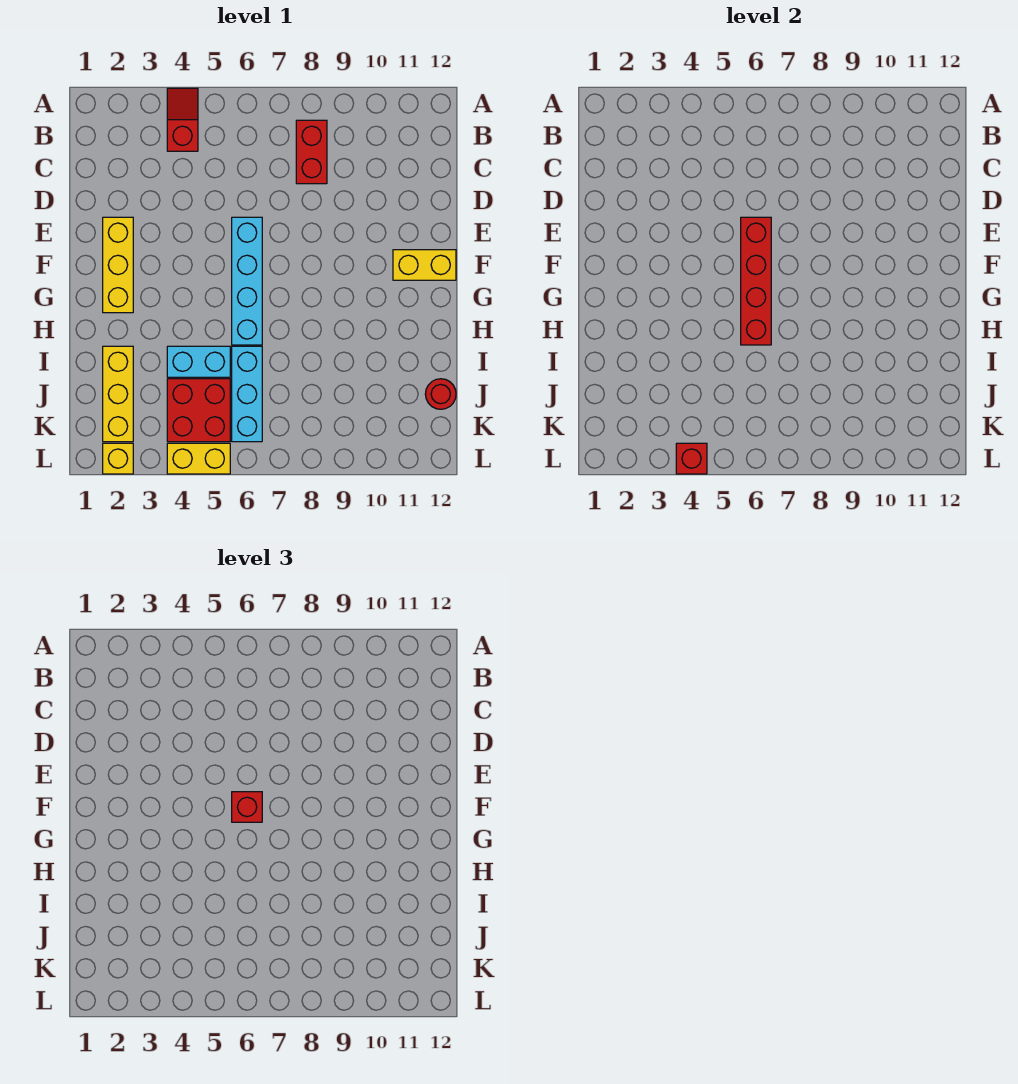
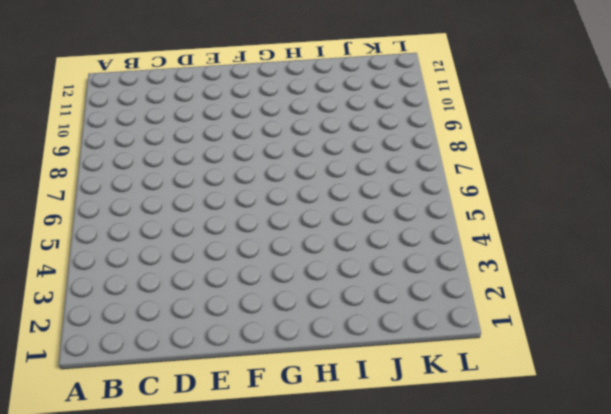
none -> red slope A4:B4 level 1 top B
none -> red brick B8:C8 level 1
none -> yellow brick E2:G2 level 1

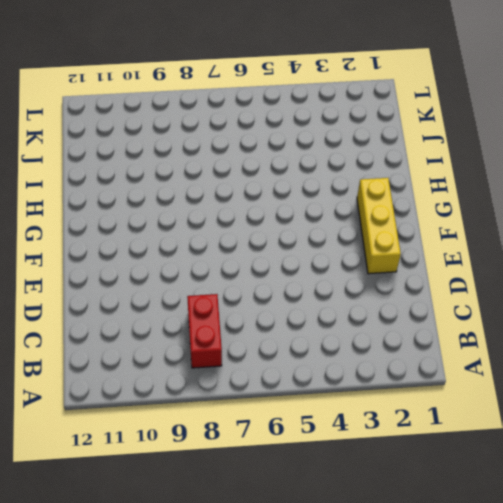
none -> red slope A4:B4 level 1 top B
none -> cyan brick E6:H6 level 1
none -> yellow brick F11:F12 level 1

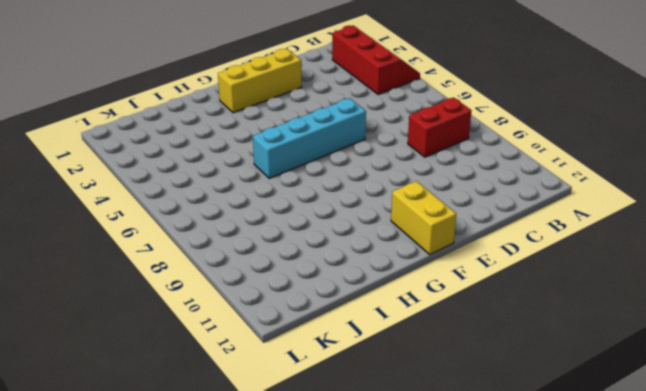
red slope A2:B4 level 1 top B -> red slope A4:B4 level 1 top B
none -> yellow brick I2:K2 level 1
none -> cyan brick I4:I5 level 1
none -> cyan brick I6:K6 level 1

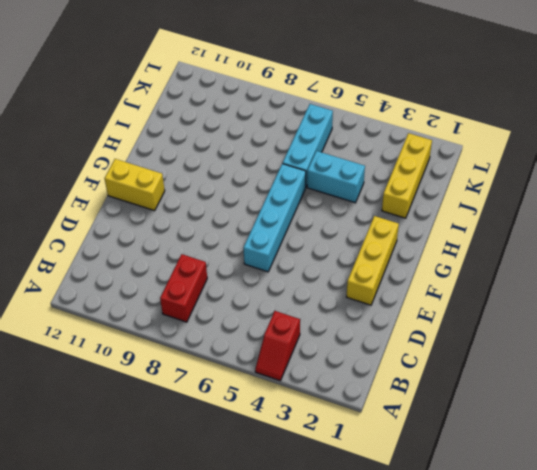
none -> red brick J4:K5 level 1
none -> red round brick J12 level 1
none -> yellow brick L2 level 1

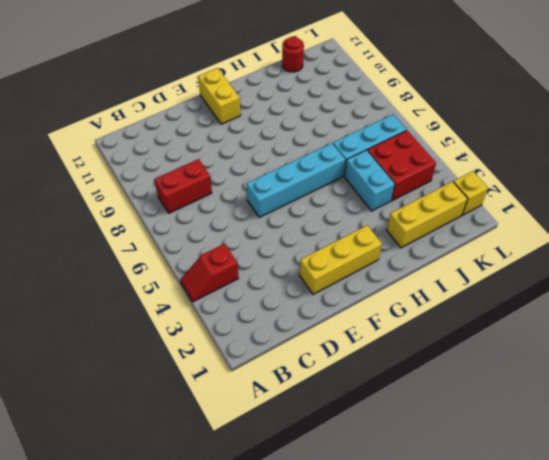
none -> yellow brick L4:L5 level 1
none -> red brick E6:H6 level 2
none -> red brick L4 level 2

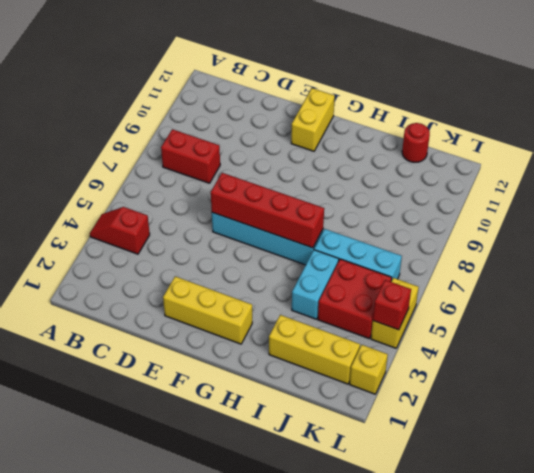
none -> red brick F6 level 3

